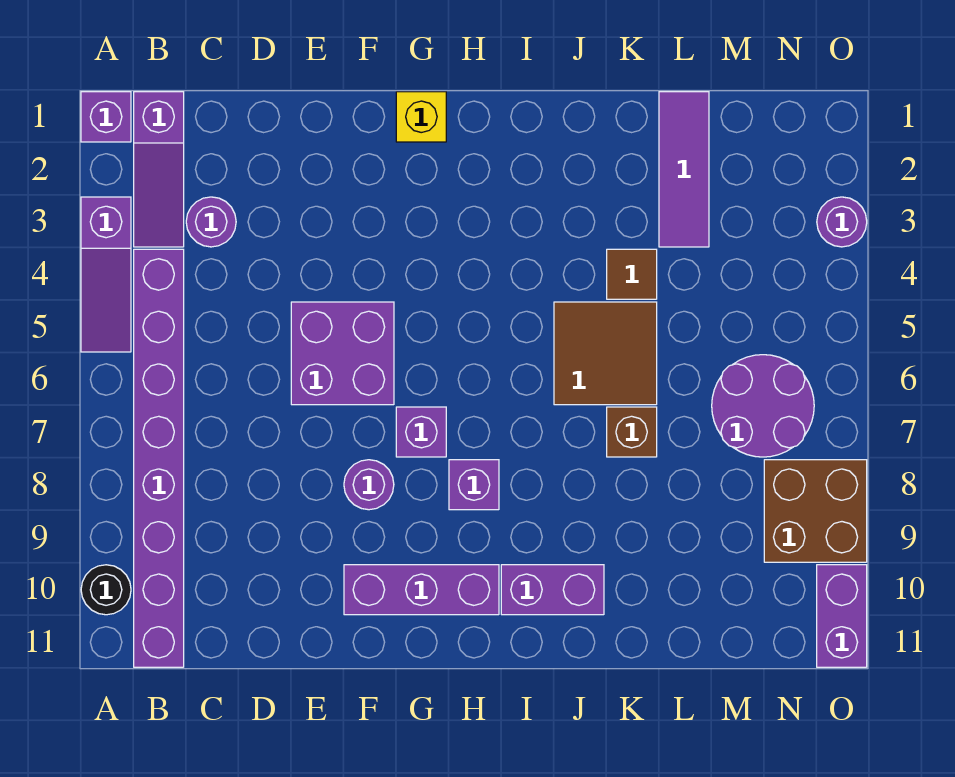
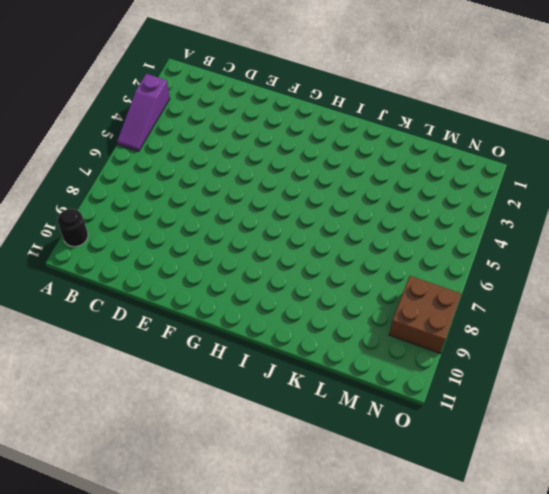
none -> purple brick A1 level 1
none -> purple slope B1:B3 level 1 top 1
none -> purple brick B4:B11 level 1

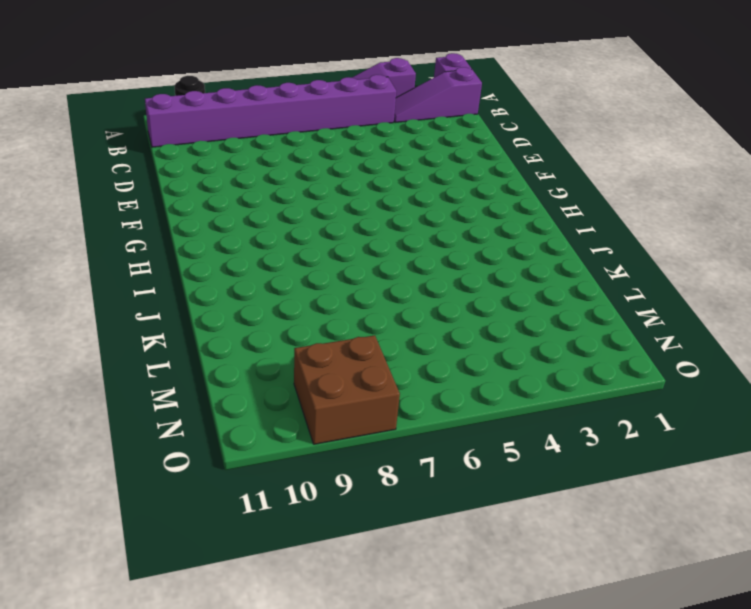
none -> purple round brick C3 level 1
none -> purple brick E5:F6 level 1
none -> purple round brick F8 level 1

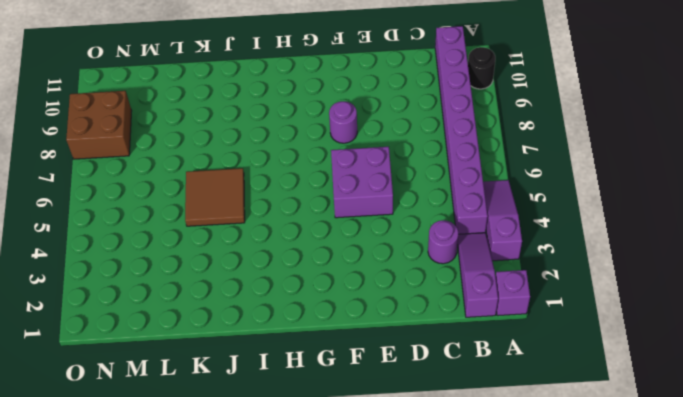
none -> purple brick F10:H10 level 1
none -> yellow brick G1 level 1
none -> purple brick G7 level 1

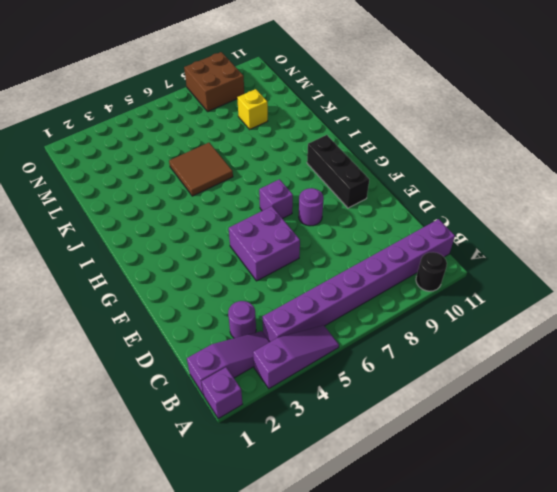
black brick F10:H10 level 1 -> purple brick F10:H10 level 1
yellow brick L9 level 1 -> yellow brick G1 level 1
none -> purple brick H8 level 1
none -> purple brick I10:J10 level 1
none -> brown tile K4 level 1

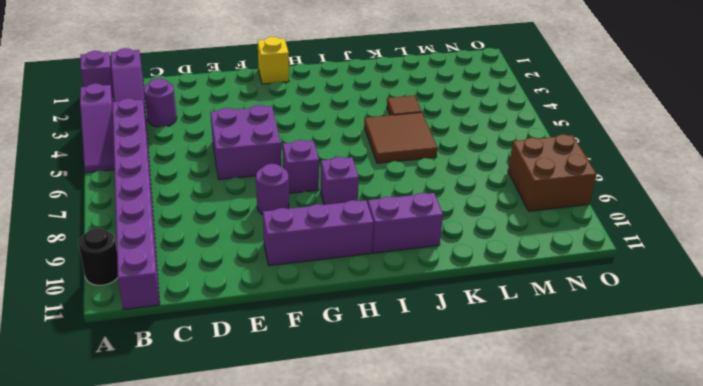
none -> brown brick K7 level 1
none -> purple tile L1:L3 level 1
none -> purple round brick M6:N7 level 1

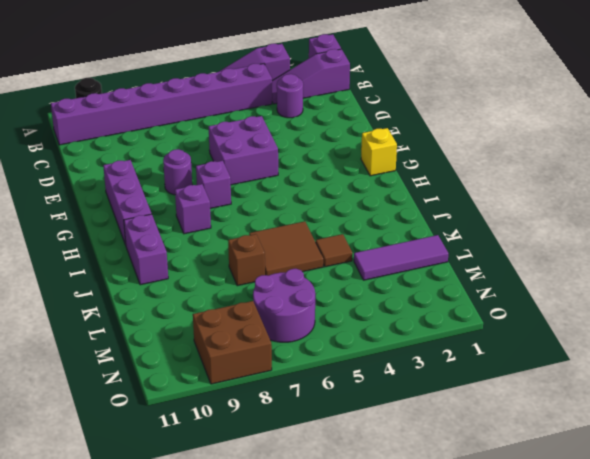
none -> purple round brick O3 level 1
none -> purple brick O10:O11 level 1

